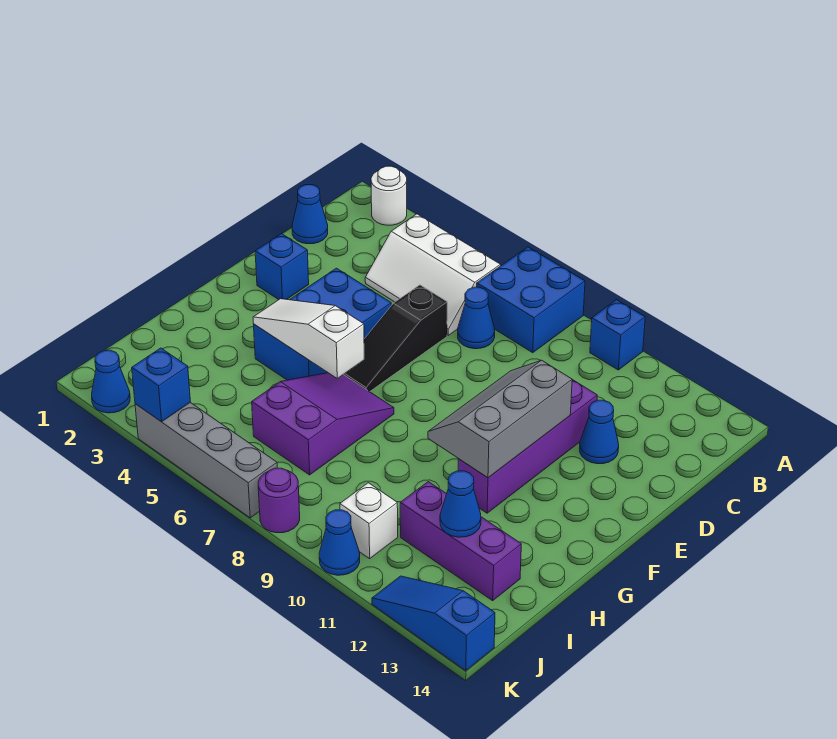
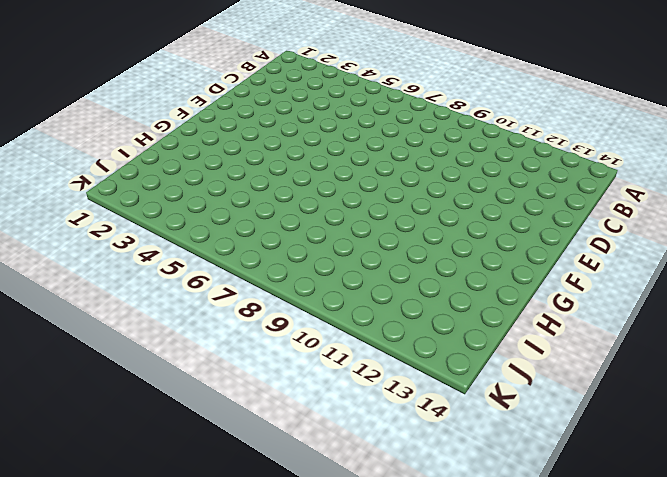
none -> white round brick A2 level 1
none -> blue brick A7:B8 level 1
none -> blue brick A10 level 1

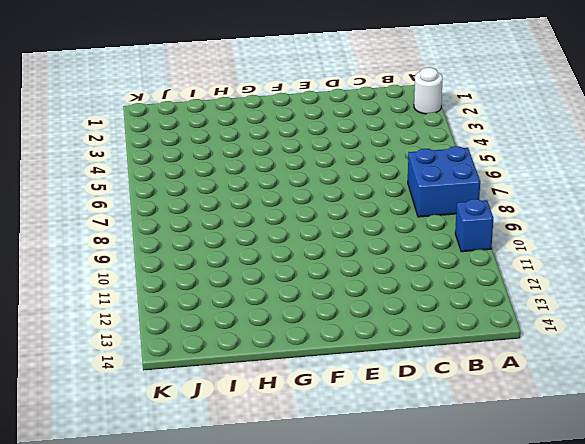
none -> white slope B4:C6 level 1 top B
none -> blue cone C1 level 1
none -> blue cone C7 level 1

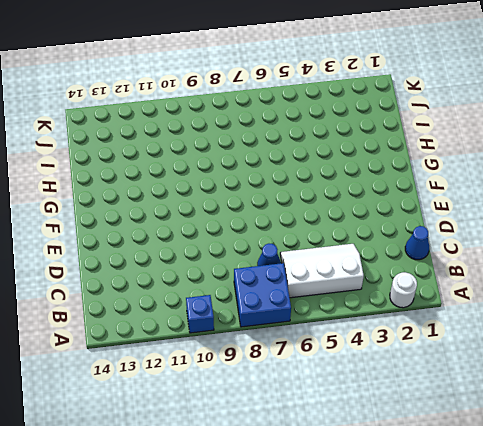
none -> black slope D6:F6 level 1 top D
none -> purple brick D11:G11 level 1
none -> blue cone D12 level 1

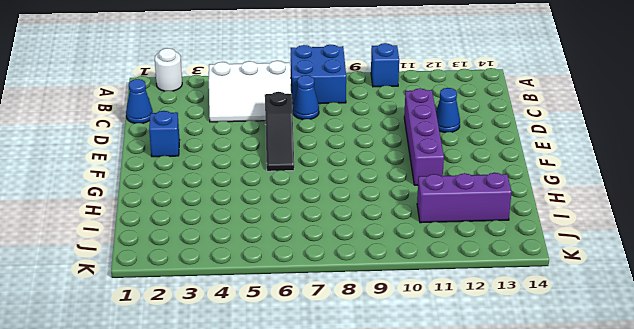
none -> blue brick E4:G5 level 1
none -> purple slope G6:I7 level 1 top I
none -> white brick J10 level 1

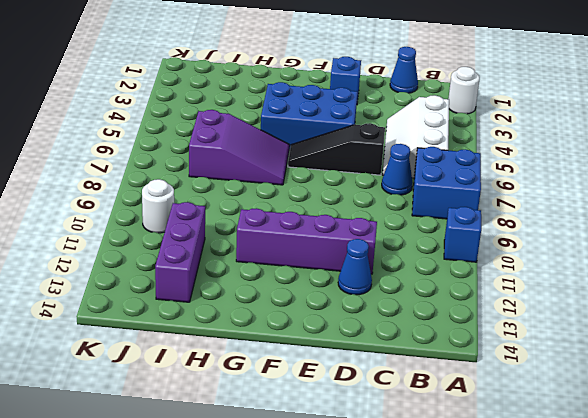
white round brick J10 level 1 -> white brick J10 level 1
none -> blue cone K2 level 1
none -> grey brick K4:K7 level 1
none -> purple round brick K8 level 1

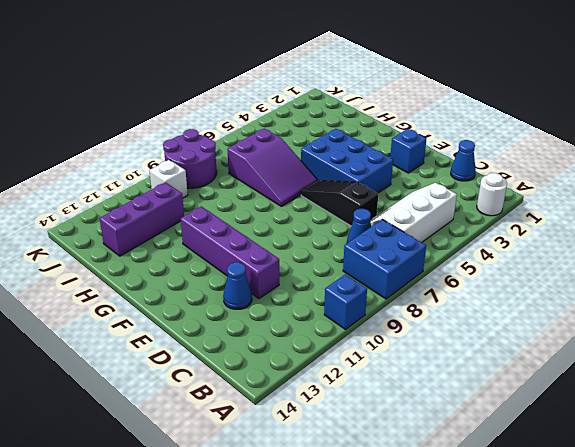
purple round brick J8:K9 level 1 -> purple round brick K8 level 1
none -> blue cone K2 level 1
none -> grey brick K4:K7 level 1
none -> blue cone K10 level 1

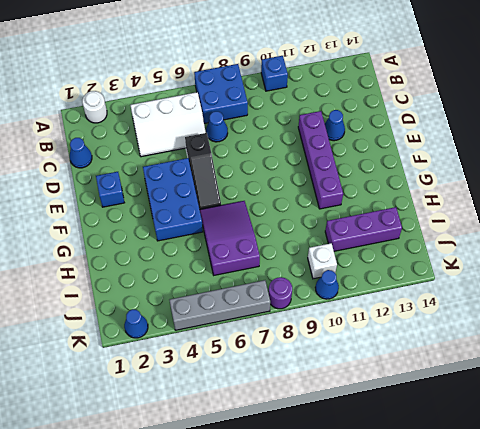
none -> blue slope K12:K14 level 1 top 14
none -> grey slope E10:G11 level 2 top 11
none -> white slope G4:G6 level 2 top 6

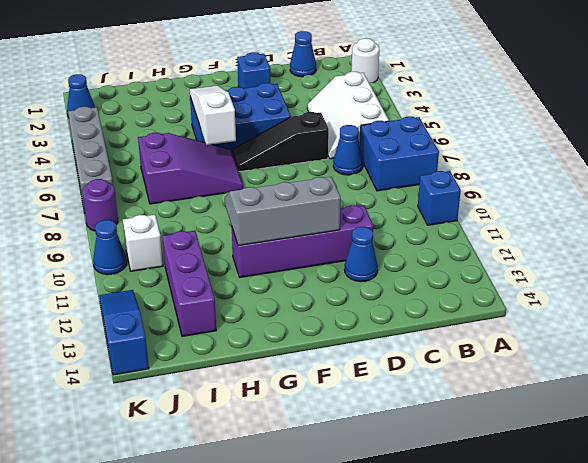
none -> blue cone I12 level 2
none -> blue brick K4 level 2

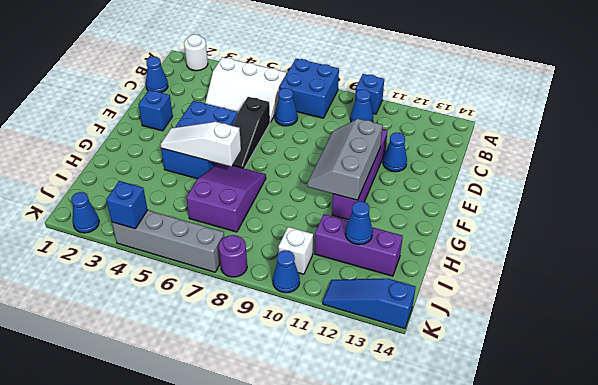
blue cone B10 level 1 -> none

